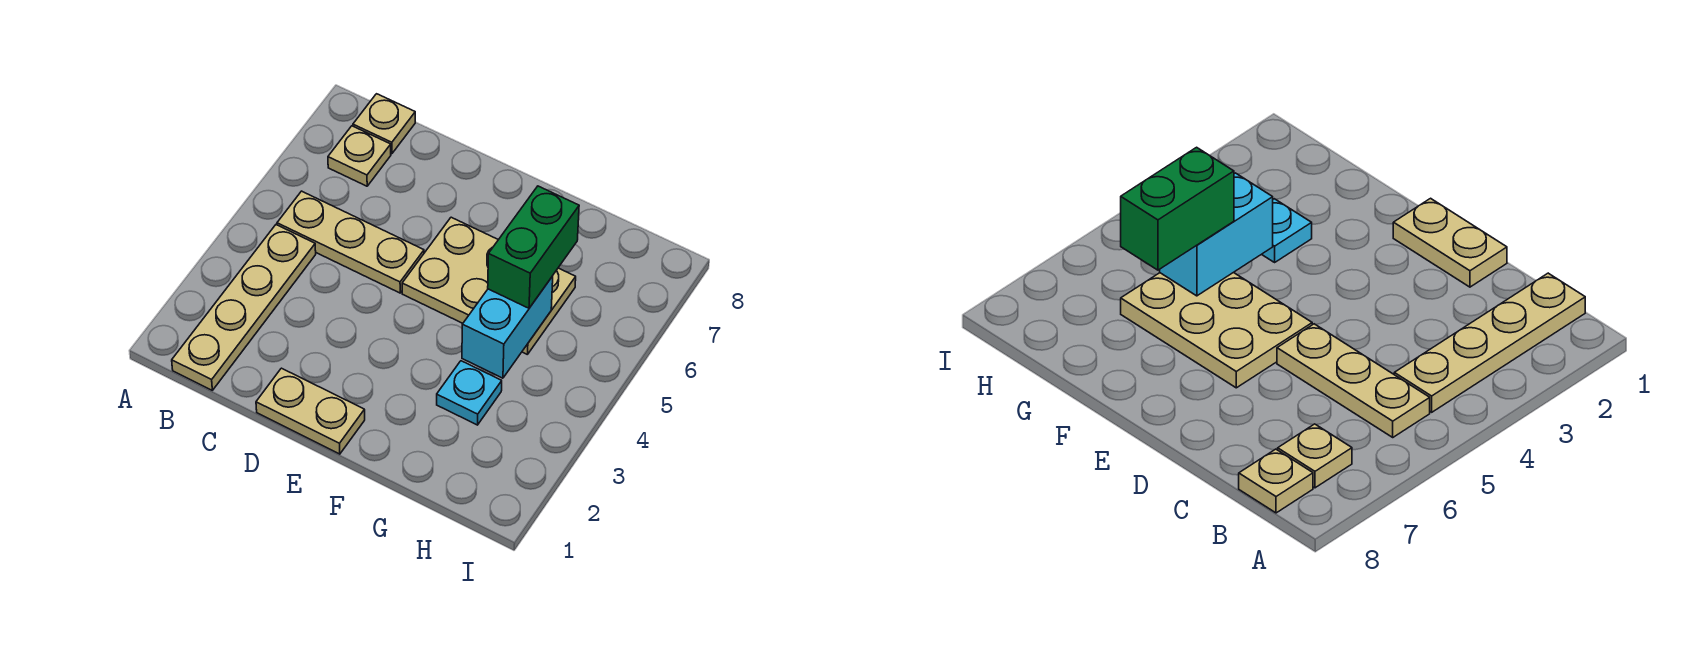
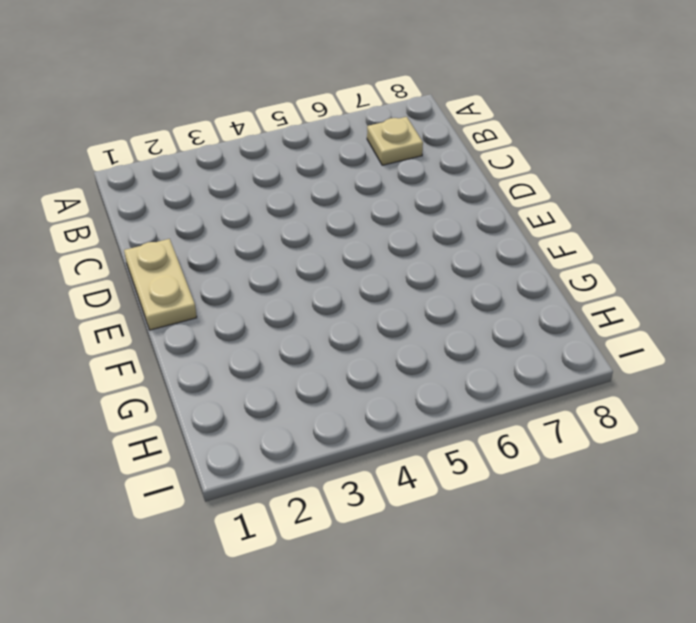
none -> tan plate B1:B4 level 1
none -> tan plate B5:D5 level 1

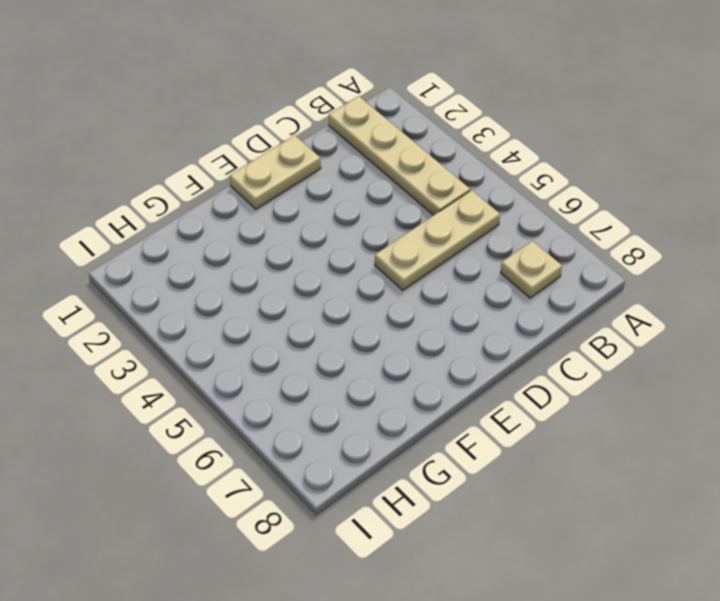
none -> tan plate B8 level 1
none -> tan plate E5:G6 level 1

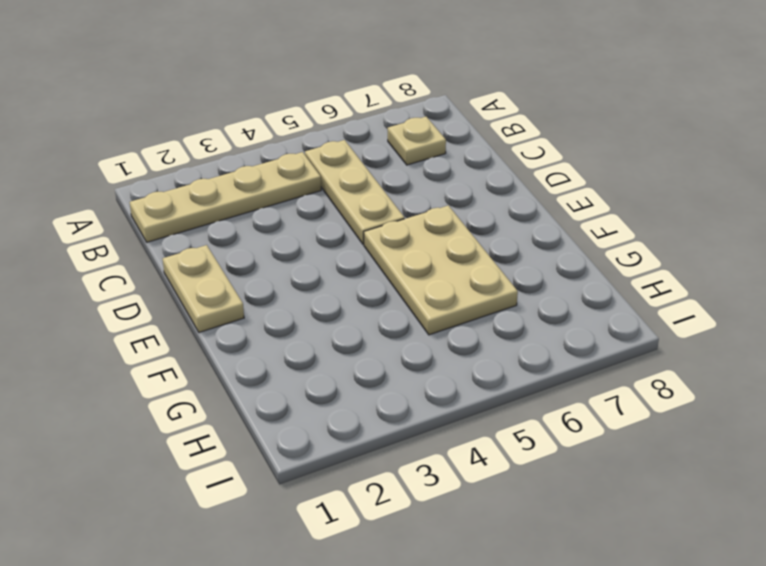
none -> tan plate B8 level 1
none -> cyan plate G3 level 1

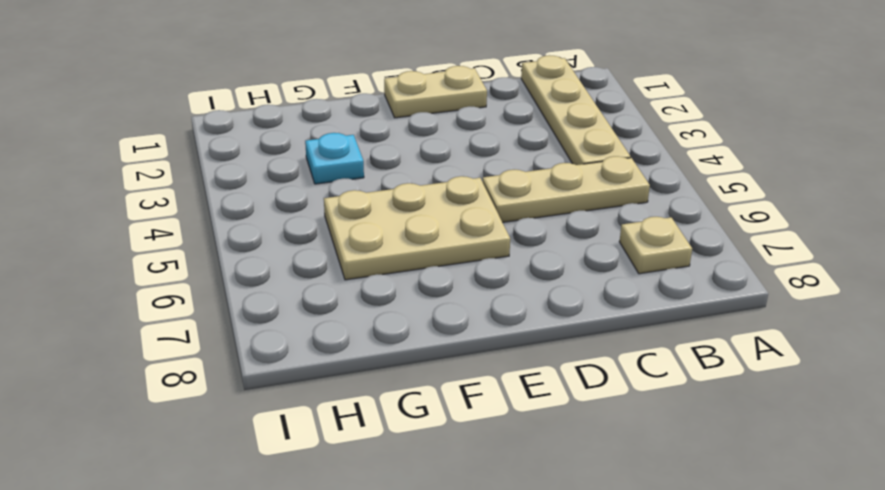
none -> tan plate B8 level 1
none -> cyan brick G4:G5 level 2

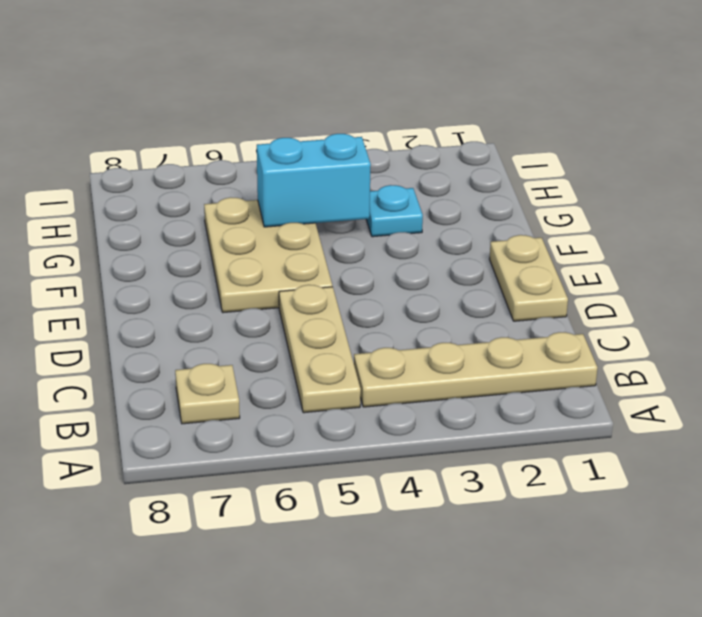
none -> tan plate B8 level 1
none -> green brick G5:G6 level 3

